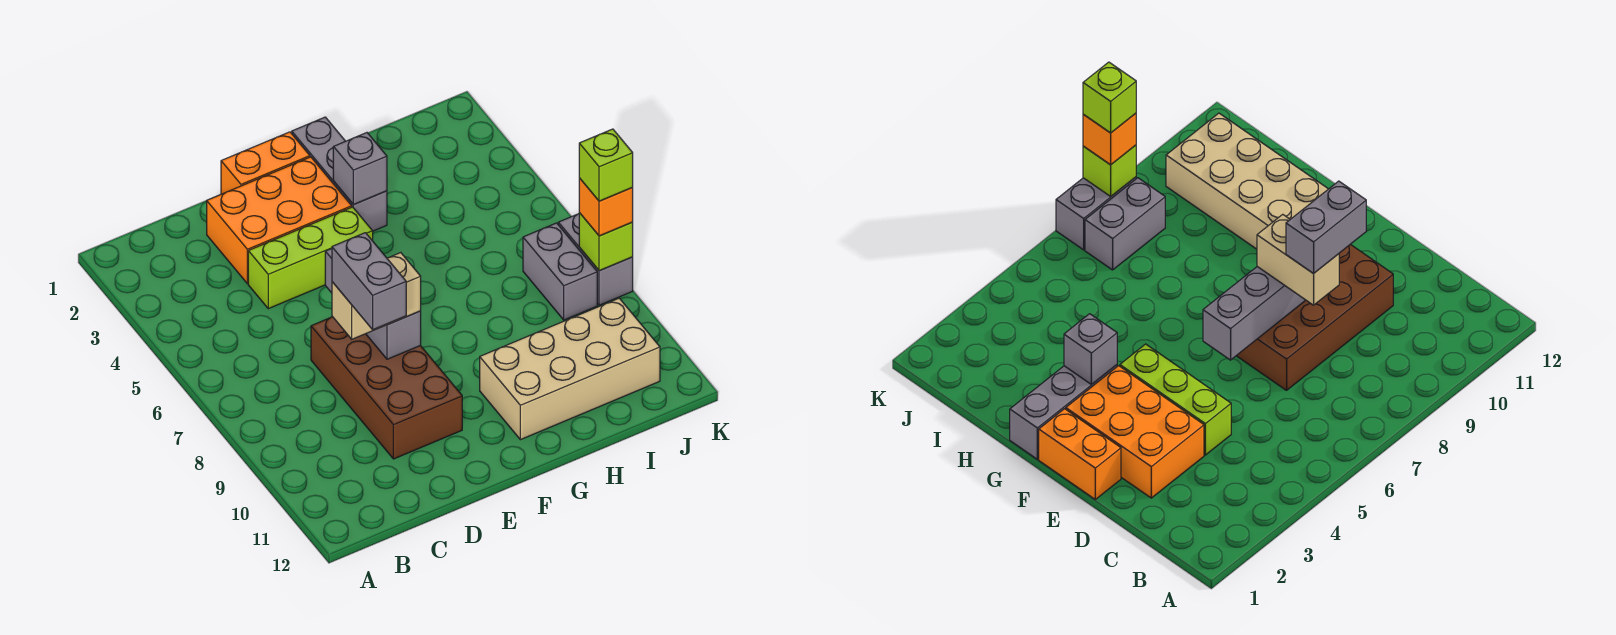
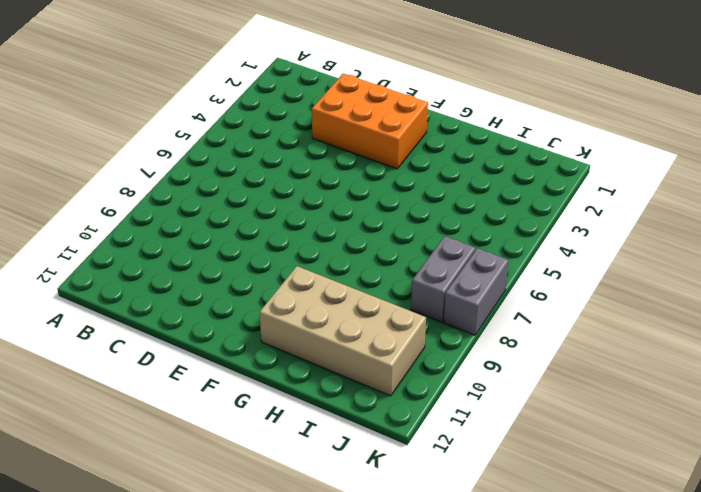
none -> lime brick D4:F4 level 1
none -> brown brick D7:E10 level 1
none -> orange brick E1:F1 level 1

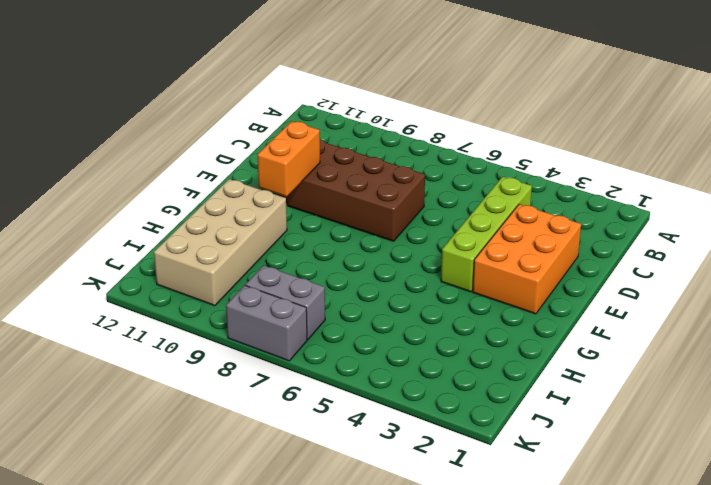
lime brick C4:F4 level 1 -> lime brick D4:F4 level 1
orange brick E10:F10 level 2 -> orange brick E1:F1 level 1
none -> grey brick G1:G3 level 1
none -> grey brick E6:E8 level 2
none -> grey brick G3 level 2

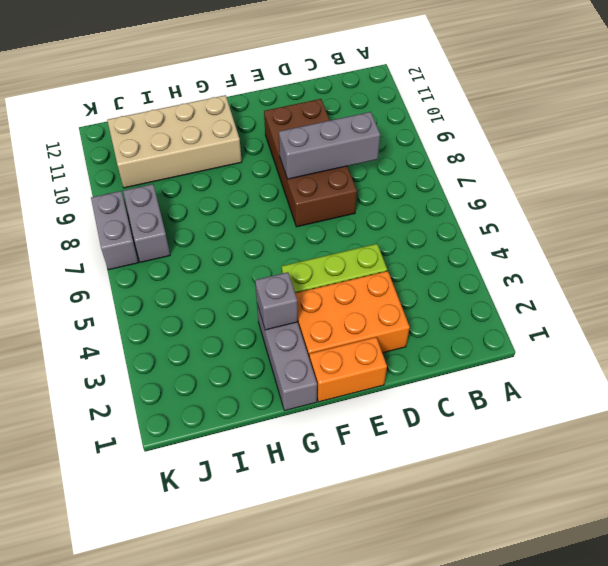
grey brick C8:E8 level 2 -> grey brick E6:E8 level 2
none -> lime brick K8 level 2
none -> tan brick D8:E8 level 3
none -> orange brick K8 level 3

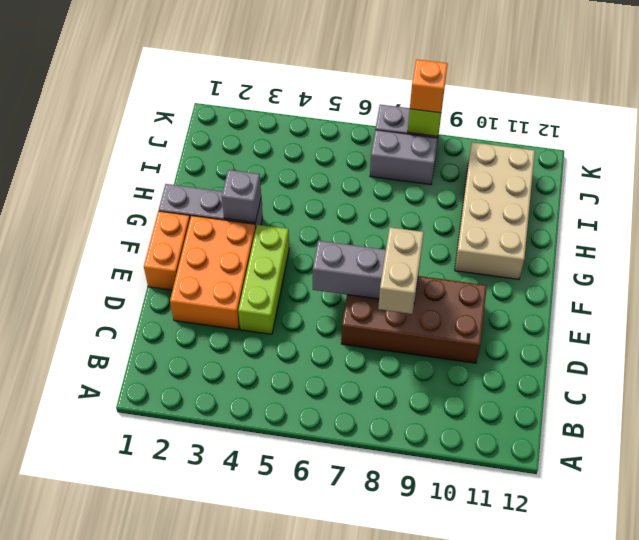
none -> grey brick D8:D9 level 4
none -> lime brick K8 level 4

